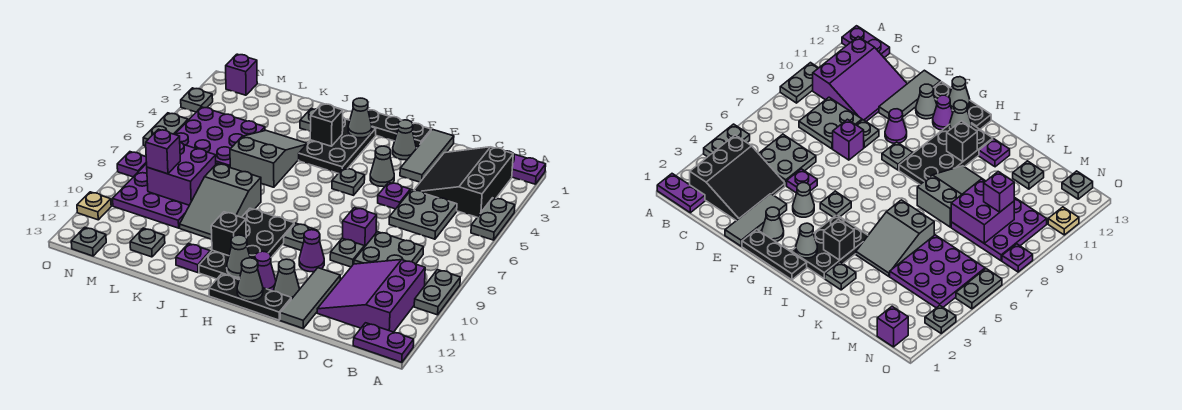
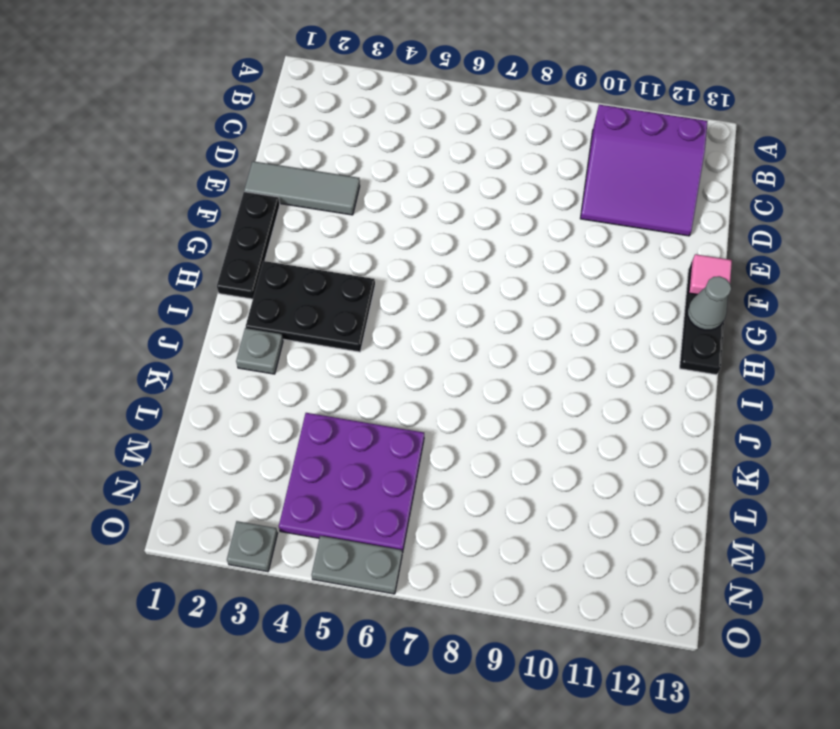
pink tile F13 level 2 -> none
none -> purple plate A1:B1 level 1
none -> grey plate A4:A5 level 1
none -> grey plate A9:A10 level 1
none -> purple plate A13:B13 level 1

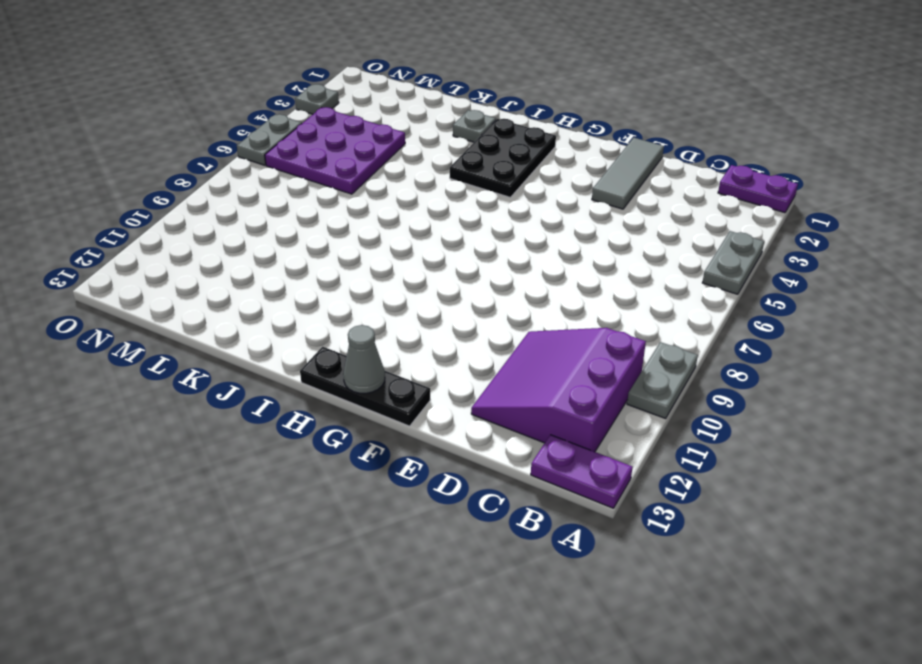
none -> black slope B2:D4 level 1 top B
none -> grey plate C5:D6 level 1
none -> grey plate C8:D9 level 1
none -> purple plate E5 level 1

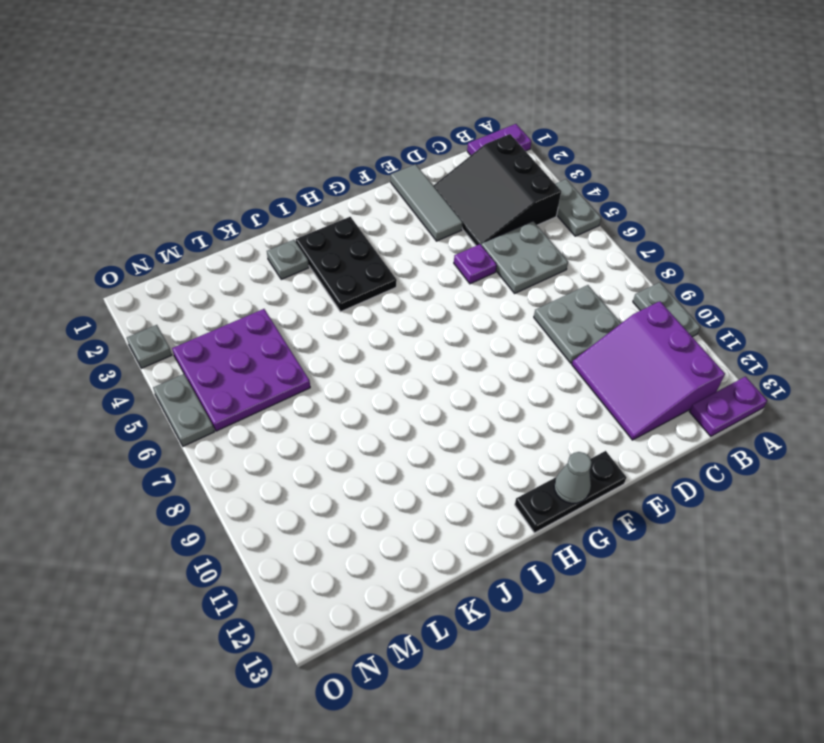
none -> purple brick E8 level 1
none -> grey plate E9 level 1
none -> grey tile E11:E13 level 1
none -> black plate F1:H1 level 1

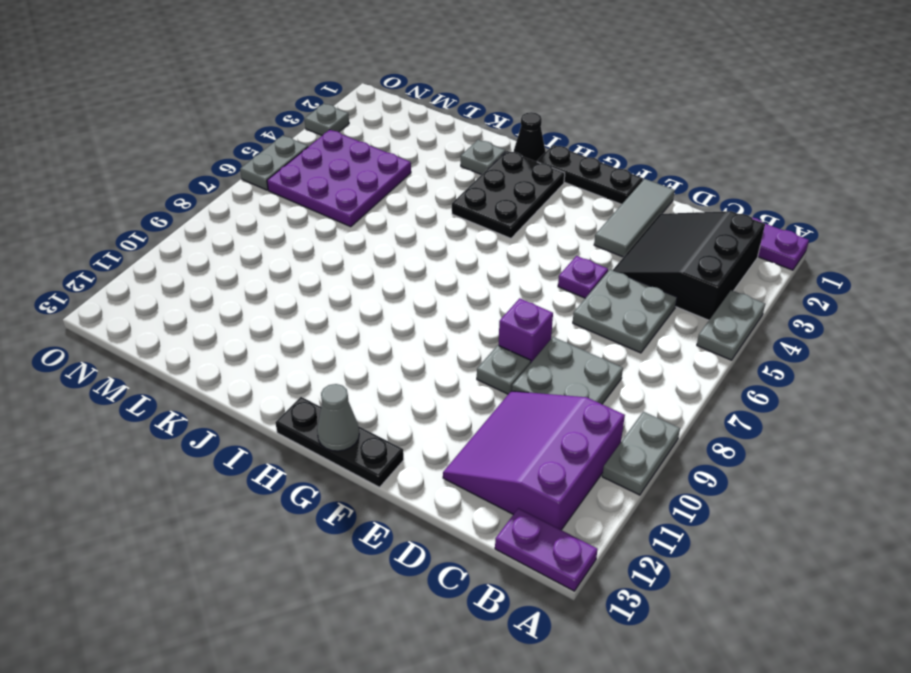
black cone I1 level 1 -> none
none -> grey tile E11:E13 level 1
none -> grey cone F2 level 1
none -> grey cone F4 level 1
none -> purple cone F10 level 1

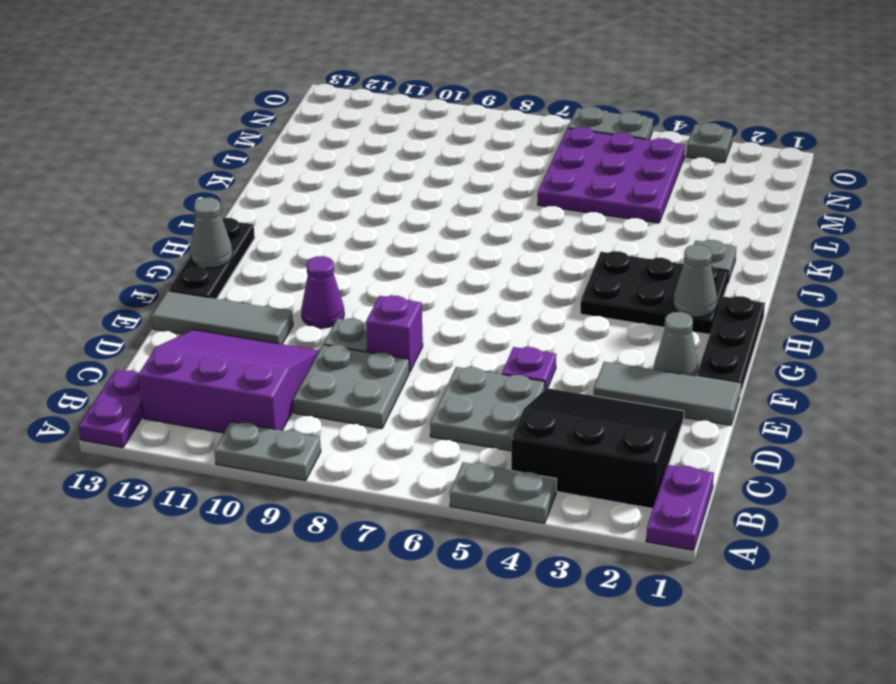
none -> grey cone F4 level 1
none -> grey cone F12 level 1
none -> grey plate G5 level 1
none -> grey plate G9 level 1

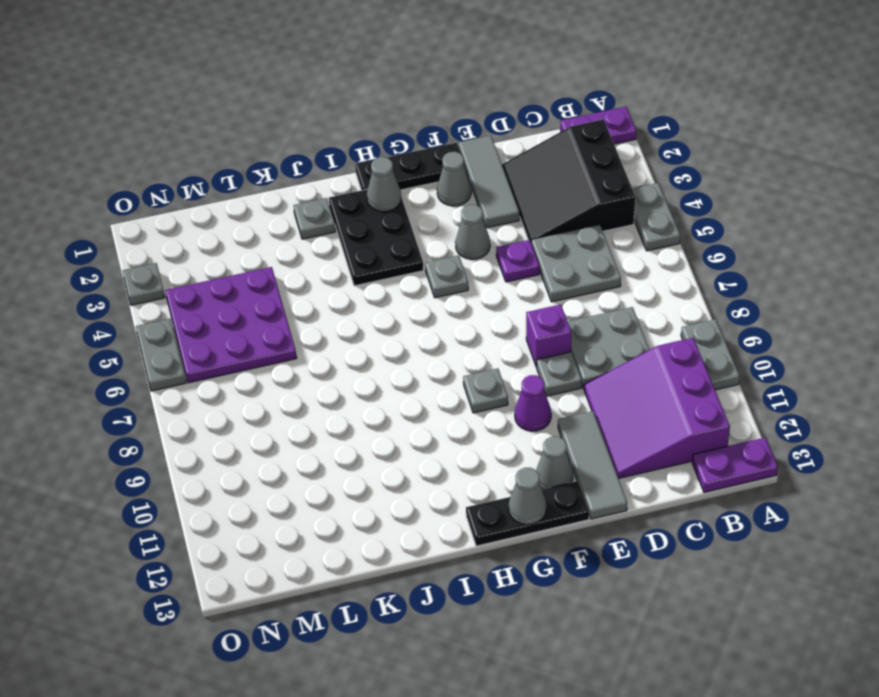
none -> purple cone G12 level 1
none -> black plate H9:I12 level 1
none -> grey slope J4:K6 level 1 top 6
none -> grey slope J8:K10 level 1 top 8

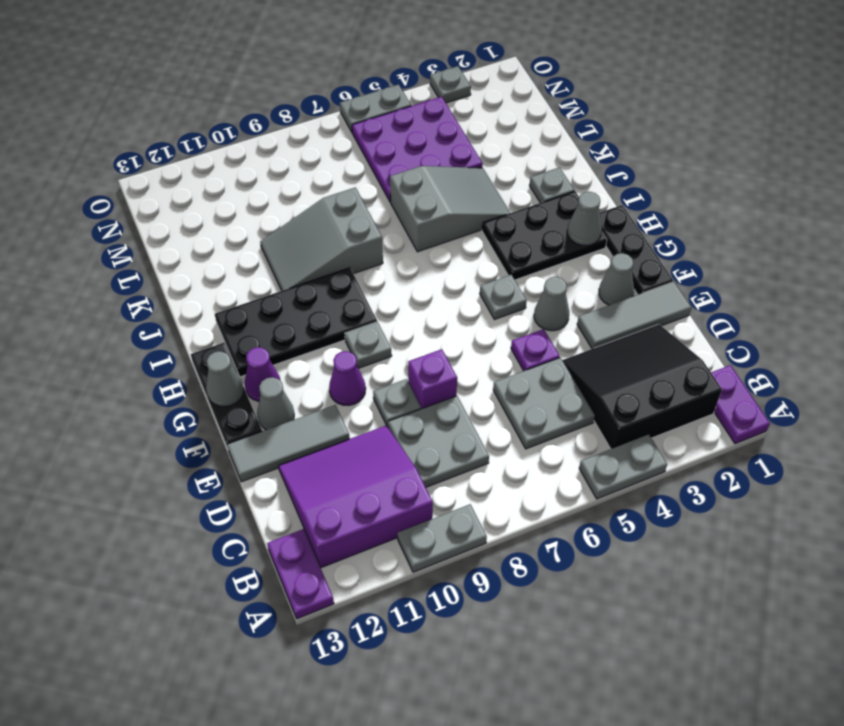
none -> purple plate J12 level 1
none -> purple plate L8:N10 level 1
none -> grey plate L12 level 1
none -> purple brick N1 level 1

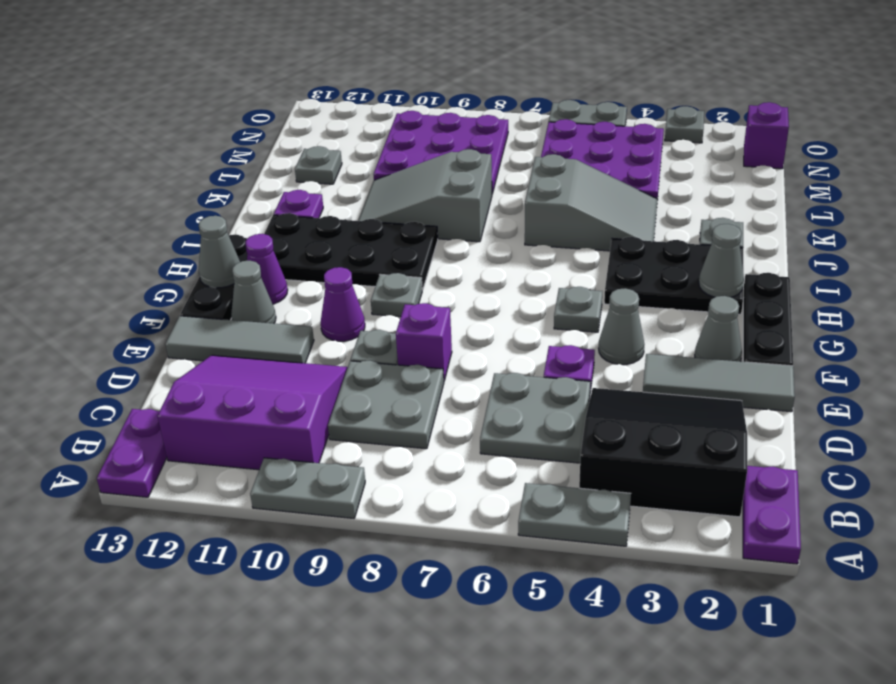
none -> grey plate N13 level 1
none -> purple plate O8 level 1
none -> tan plate O11 level 1
none -> grey cone H12 level 2

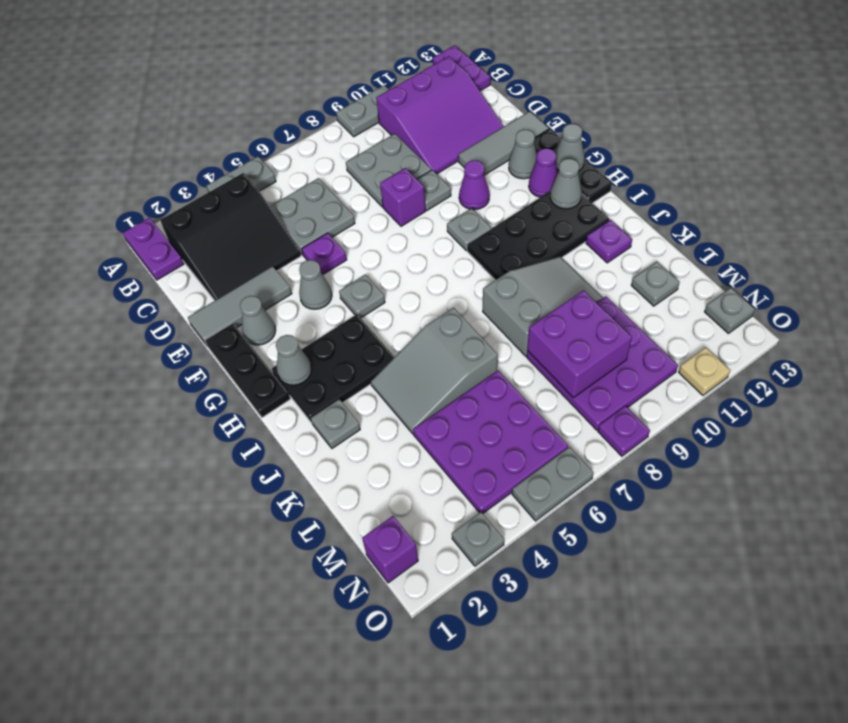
none -> black brick I3 level 2
none -> black brick I11 level 2
none -> purple brick M9 level 3

